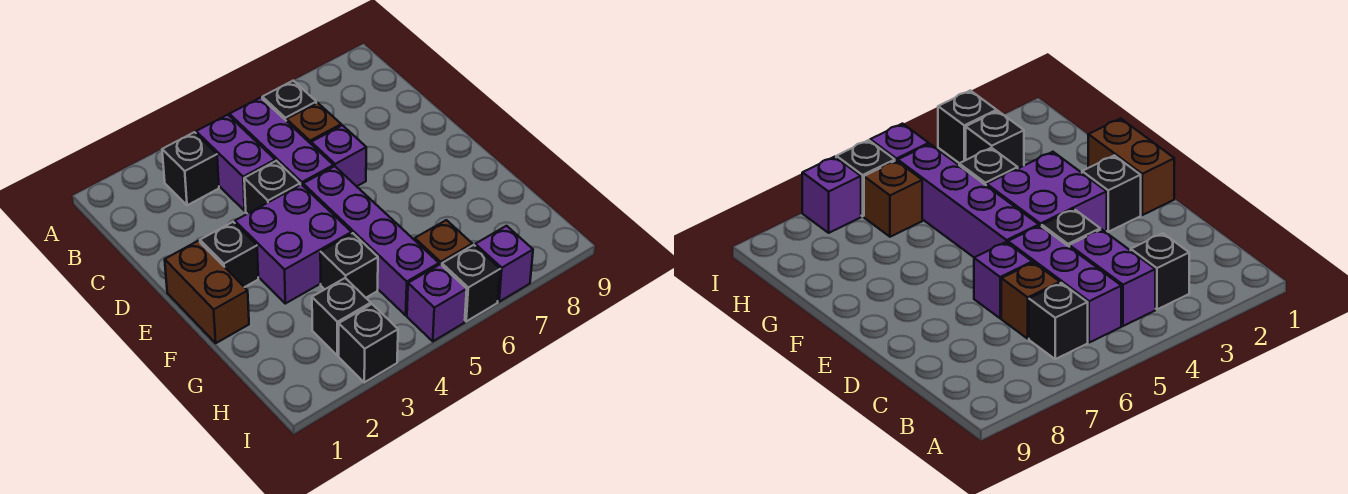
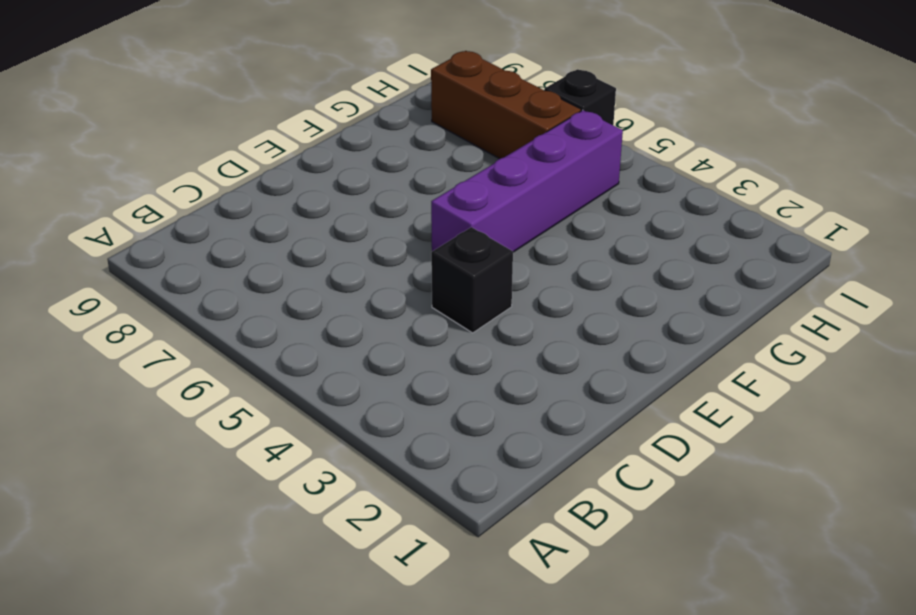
brown brick H6:H8 level 1 -> brown brick H6 level 1
none -> black brick B3 level 1
none -> purple brick B4:C4 level 1
none -> purple brick B5:D5 level 1

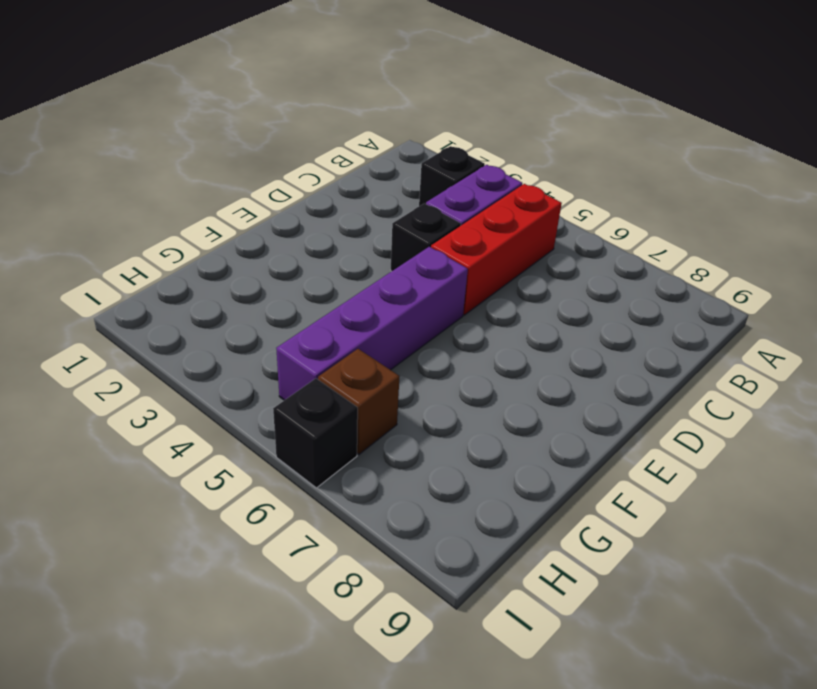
red brick B5:D5 level 1 -> purple brick B5:D5 level 1
none -> black brick B6 level 1
none -> brown brick C6 level 1
none -> purple brick D6 level 1

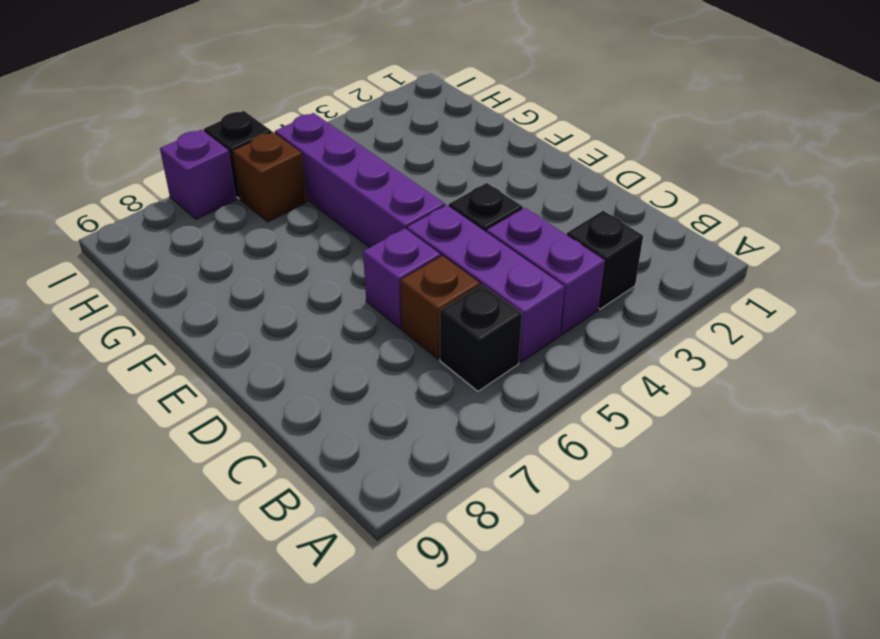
none -> brown brick E1:F1 level 1
none -> black brick E2 level 1
none -> purple brick E3:F4 level 1

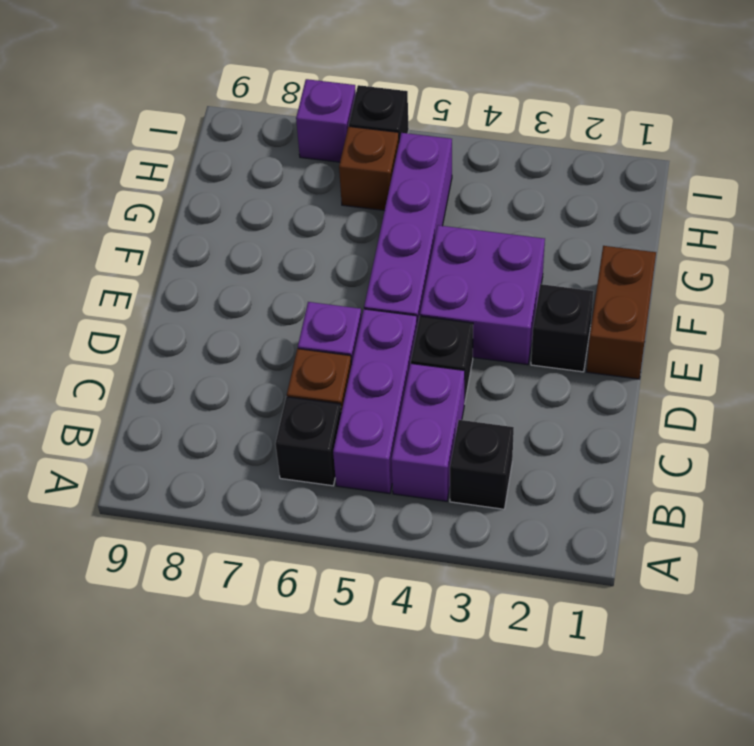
none -> black brick G4 level 1
none -> black brick H3 level 1
none -> black brick I3 level 1

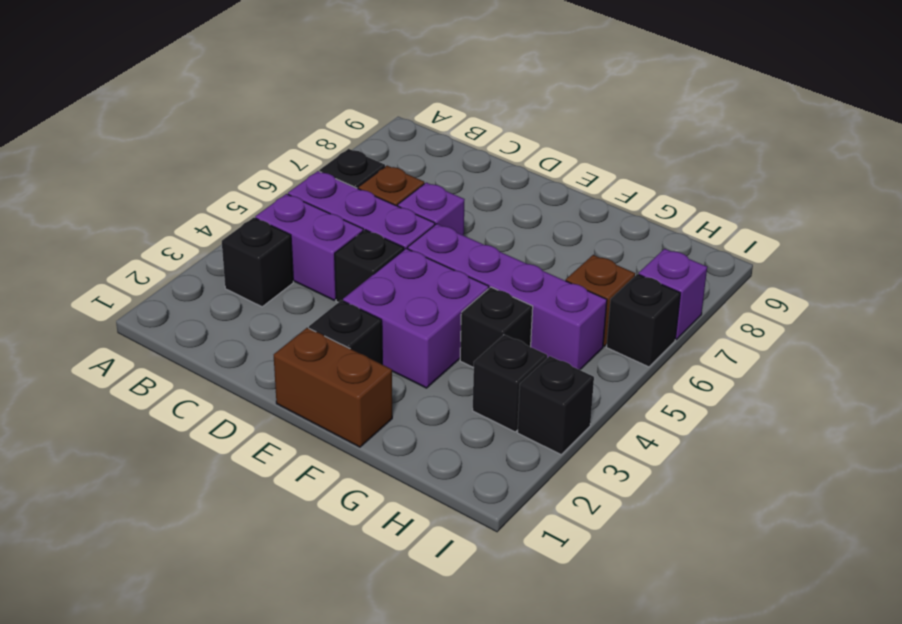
none -> purple brick I5 level 1

